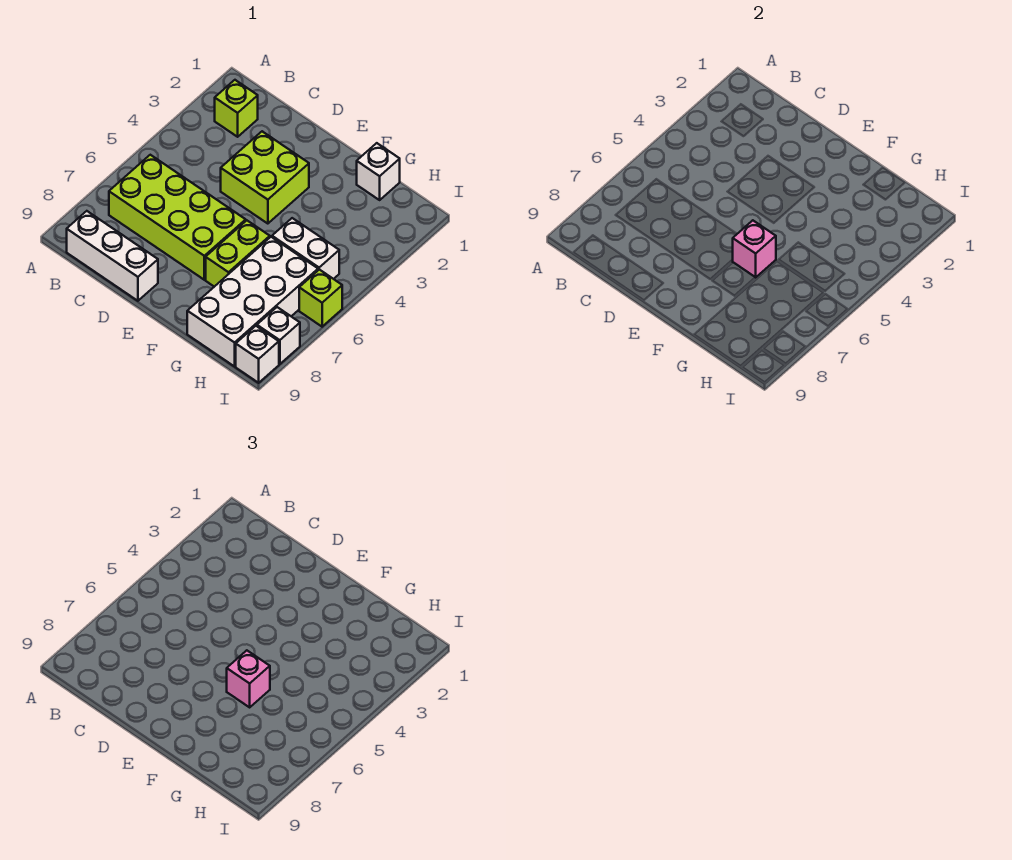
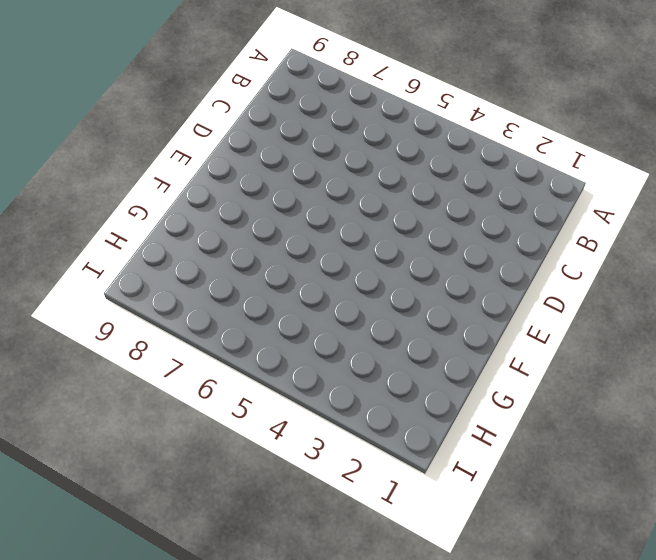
none -> lime brick B2 level 1
none -> lime brick B6:E7 level 1
none -> white brick B9:D9 level 1

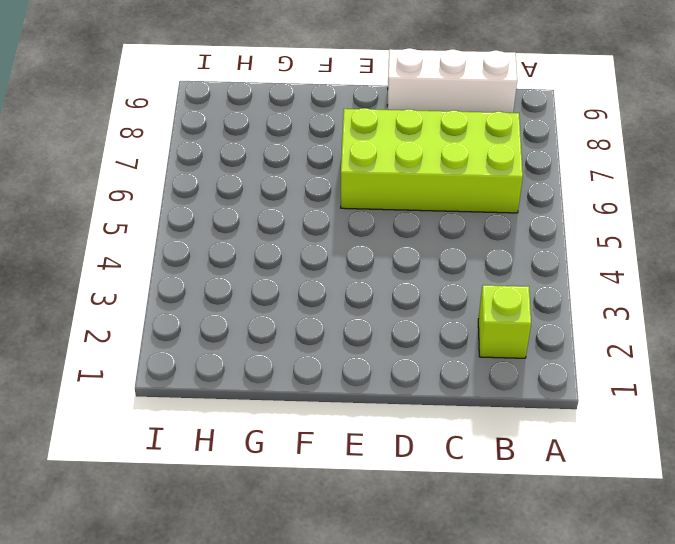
none -> lime brick D3:E4 level 1
none -> lime brick F6:F7 level 1
none -> white brick G1 level 1

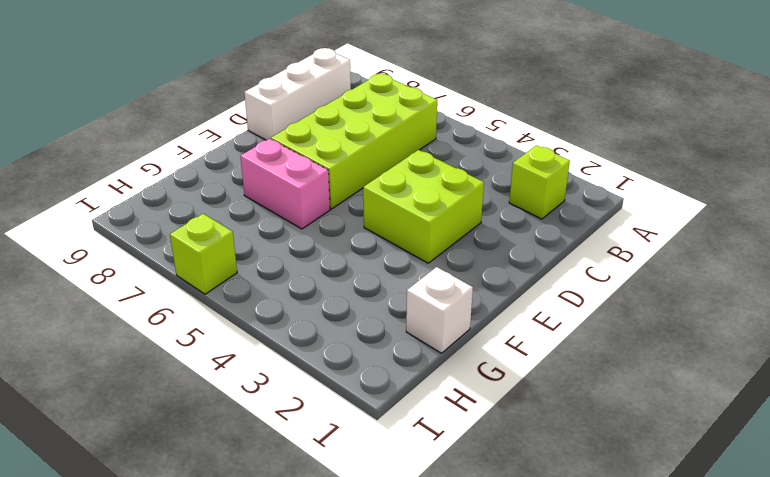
pink brick F6:F7 level 1 -> lime brick F6:F7 level 1
none -> white brick G5:H5 level 1
none -> white brick G6:H9 level 1
none -> white brick I8 level 1

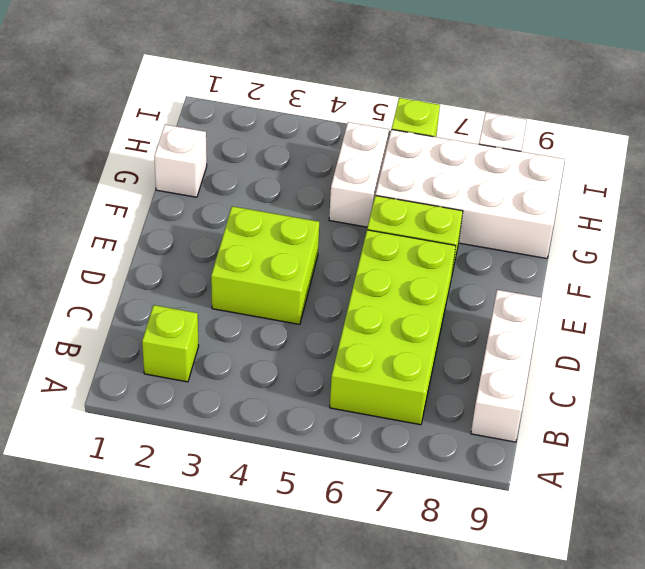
none -> white brick I9 level 1
none -> pink brick F6 level 2
none -> pink brick F6 level 3

